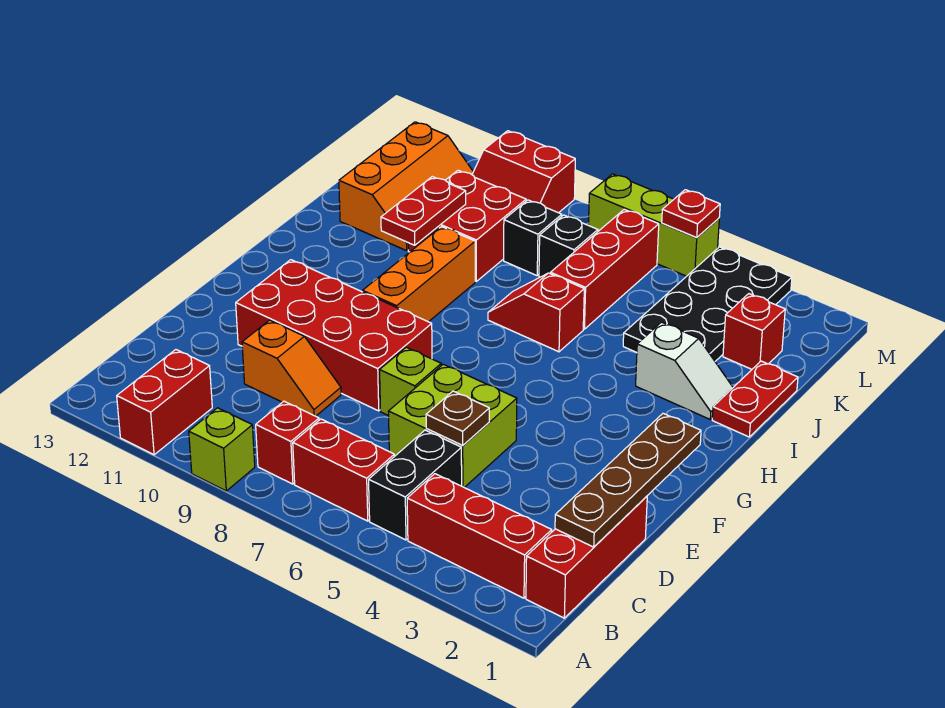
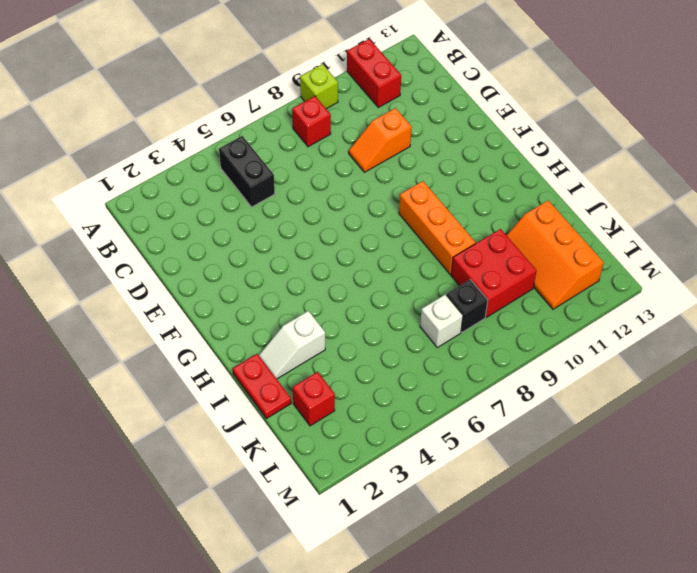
white brick K7 level 1 -> black brick K7 level 1
none -> red brick B1:D1 level 1
none -> red brick B2:B4 level 1
none -> red brick B6:B7 level 1

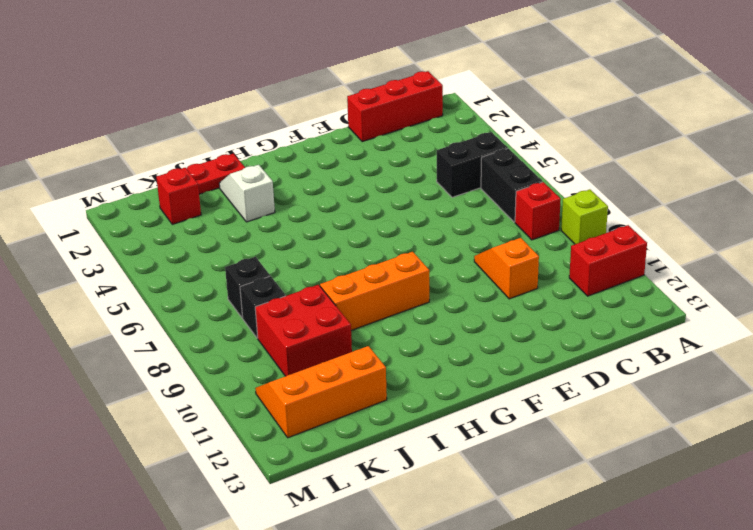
black brick B6:B7 level 1 -> red brick B6:B7 level 1
none -> red brick B2:B4 level 1
none -> lime brick D5:E6 level 1
none -> lime brick E7 level 1

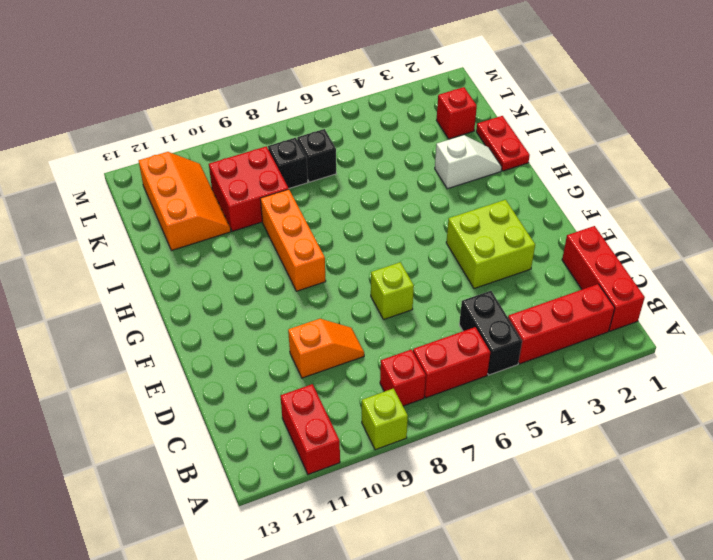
lime brick E3:F4 level 1 -> lime brick D5:E6 level 1
none -> red brick E8:F11 level 1
none -> red slope I6:I7 level 1 top 6
none -> black plate J3:M4 level 1

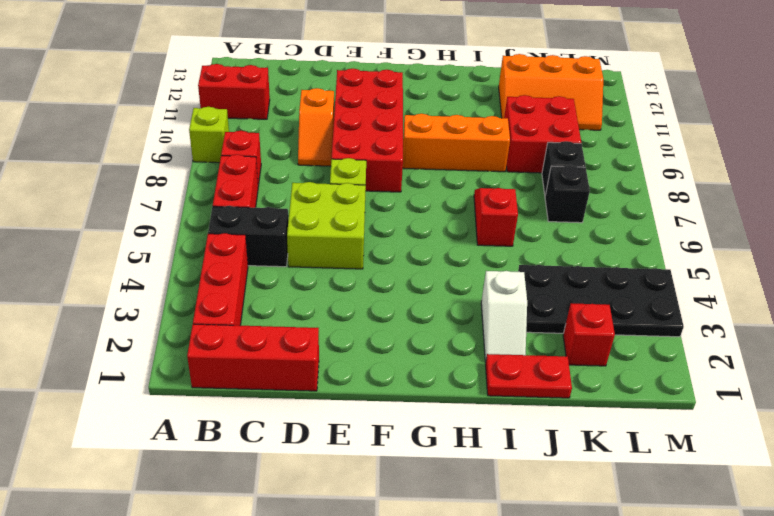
none -> red brick J6:L6 level 1
none -> red slope L9:M10 level 1 top M
none -> lime brick M5:M7 level 1

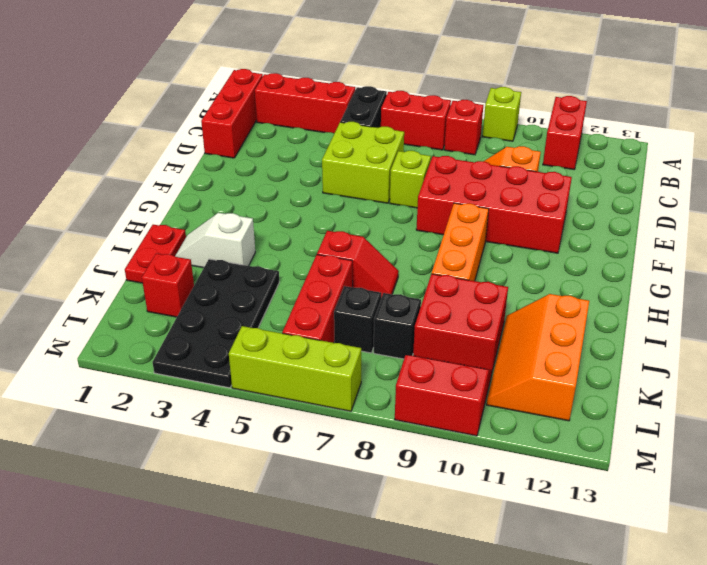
none -> brown plate C1:F1 level 2
none -> brown plate D5 level 2
none -> red plate I10:J10 level 2

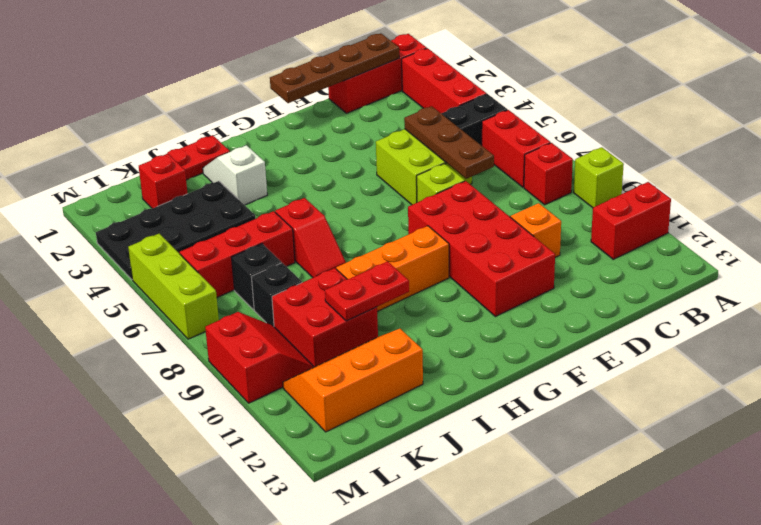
brown plate D5:D7 level 2 -> brown plate D5 level 2
none -> red plate M5 level 2

